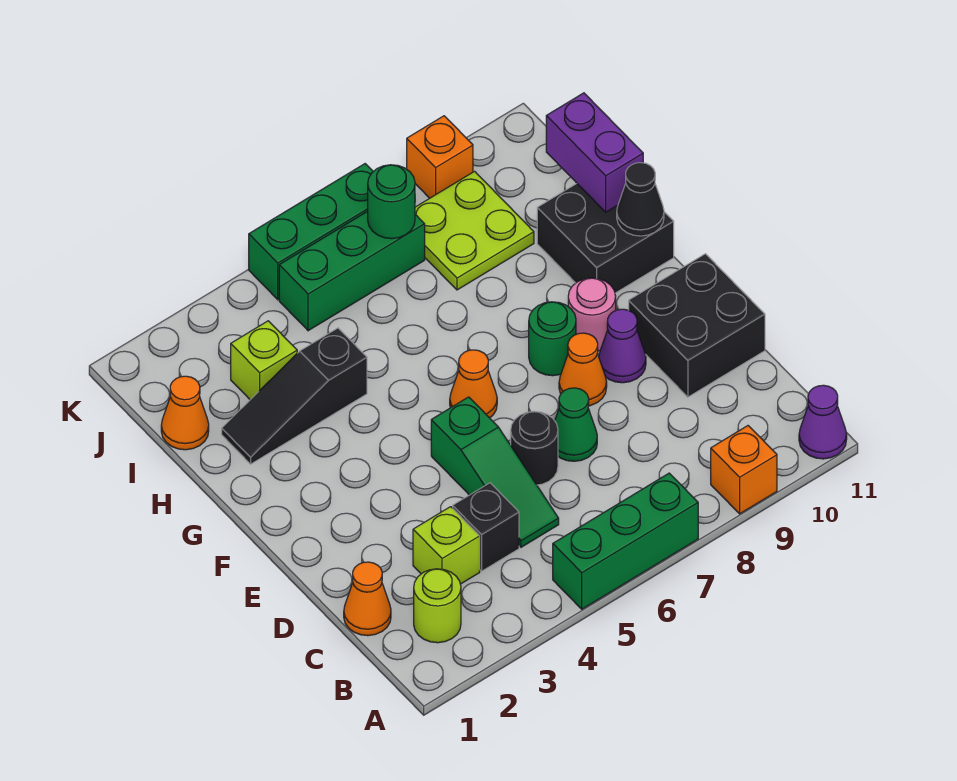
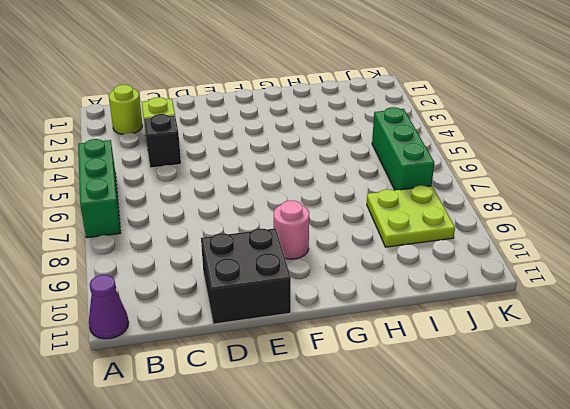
none -> orange brick A9 level 1
none -> orange cone C1 level 1
none -> green slope C5:E5 level 1 top E

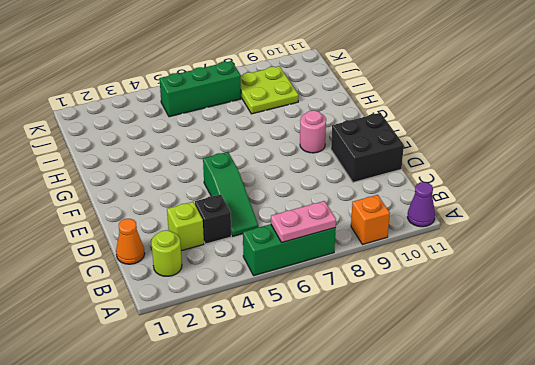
pink plate A6:A7 level 2 -> none
none -> black round brick D6 level 1
none -> green cone D7 level 1
none -> orange cone E8 level 1

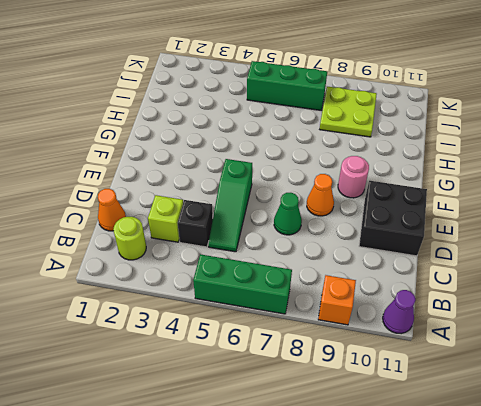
none -> black round brick D6 level 1
none -> purple cone E9 level 1
none -> orange cone F6 level 1

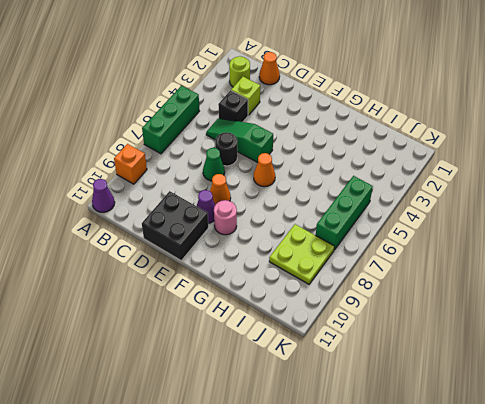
none -> green round brick F8 level 1
none -> black brick G10:H11 level 1
none -> black slope H2:H4 level 1 top 4

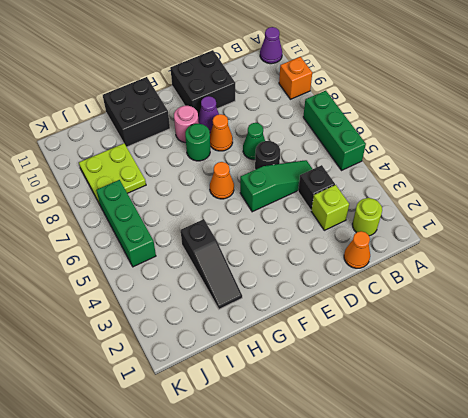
none -> orange cone I1 level 1
none -> lime brick I3 level 1
none -> green brick K5:K7 level 1

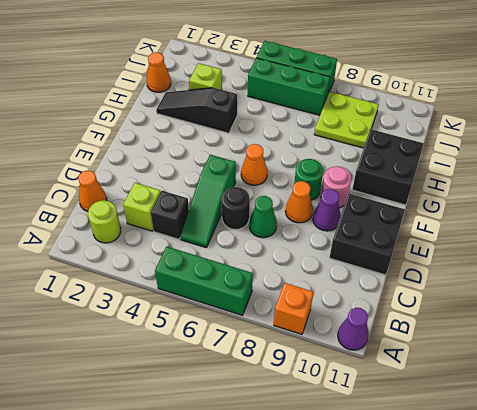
none -> orange brick K9 level 1
none -> black cone G11 level 2
none -> purple brick H11:I11 level 2

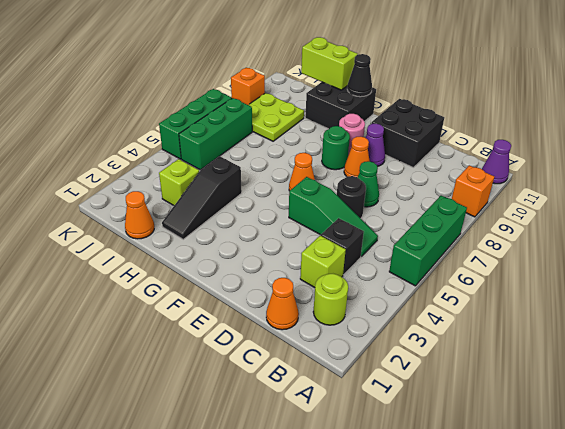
lime brick H11:I11 level 2 -> purple brick H11:I11 level 2
none -> green round brick J7 level 2

